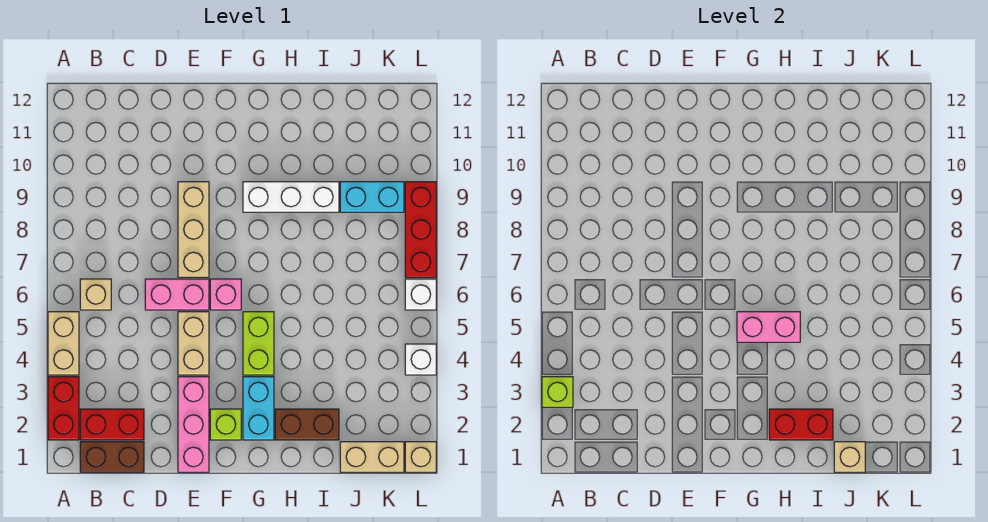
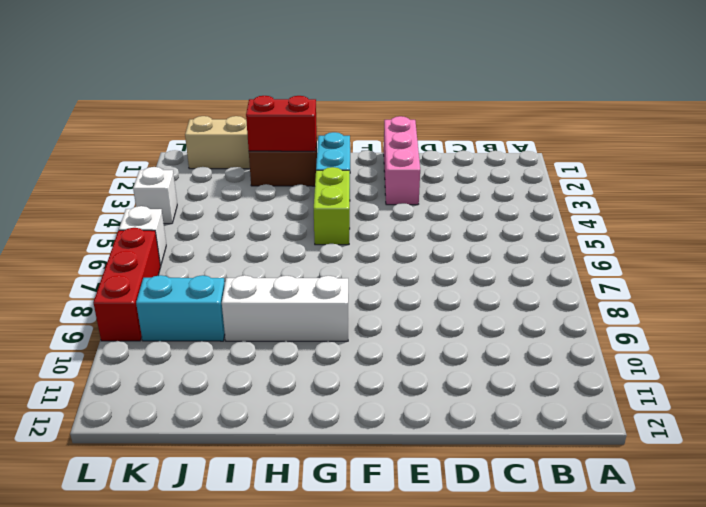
none -> red brick A2:A3 level 1
none -> tan brick A4:A5 level 1
none -> brown brick B1:C1 level 1

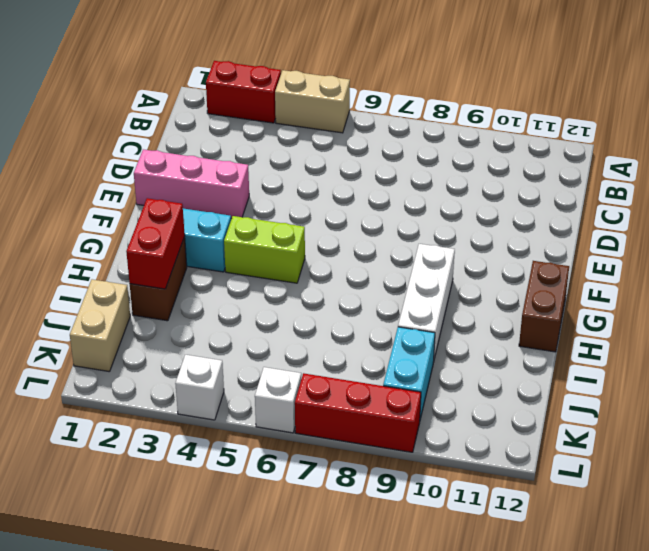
brown brick G12:H12 level 1 -> brown brick B1:C1 level 1
none -> red brick B2:C2 level 1
none -> tan brick B6 level 1
none -> pink brick D6:E6 level 1

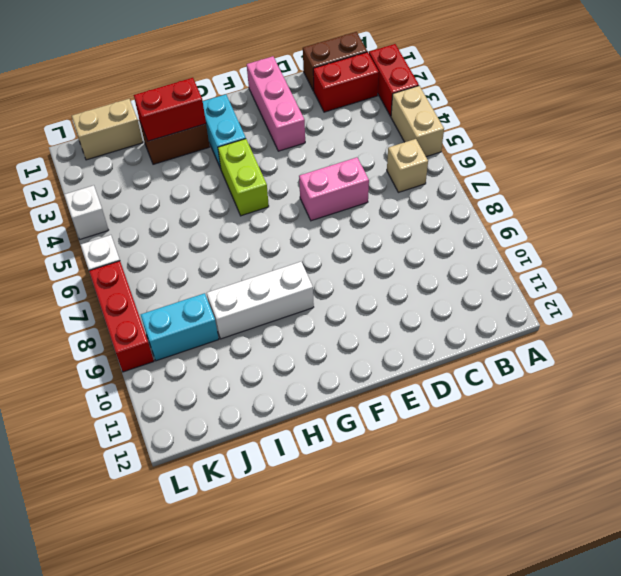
none -> tan brick E4:E5 level 1
none -> tan brick E7:E9 level 1
none -> lime brick F2 level 1

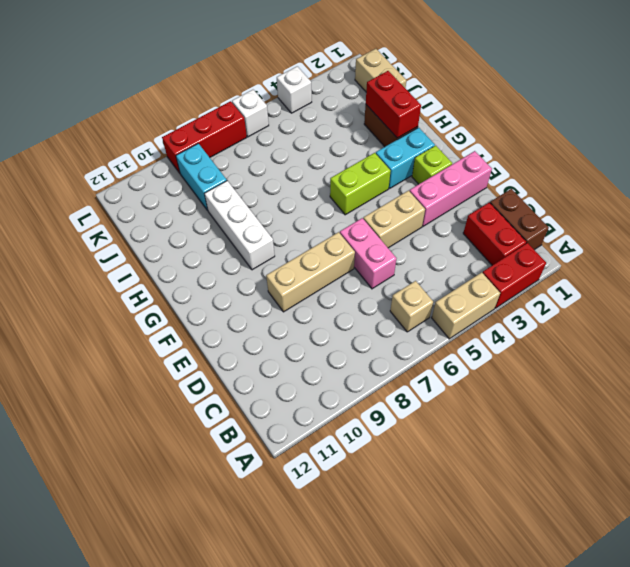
none -> pink brick F6 level 1
none -> tan brick L1 level 1
none -> lime brick A3 level 2

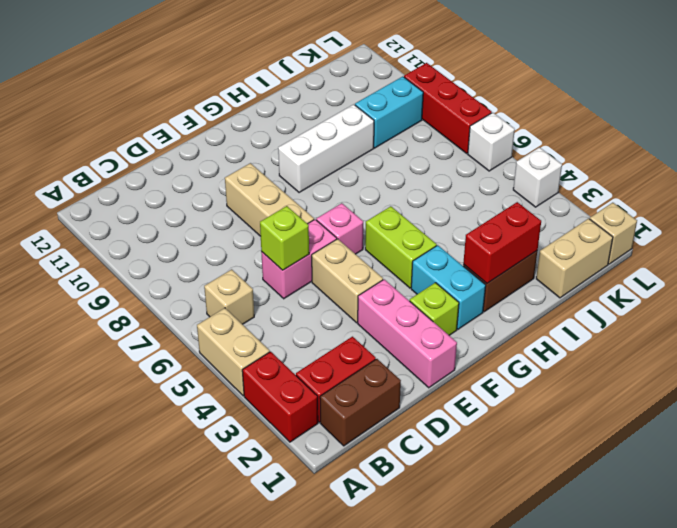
lime brick D6 level 2 -> lime brick A3 level 2
none -> pink brick G5:H5 level 2
none -> tan brick J1 level 2

